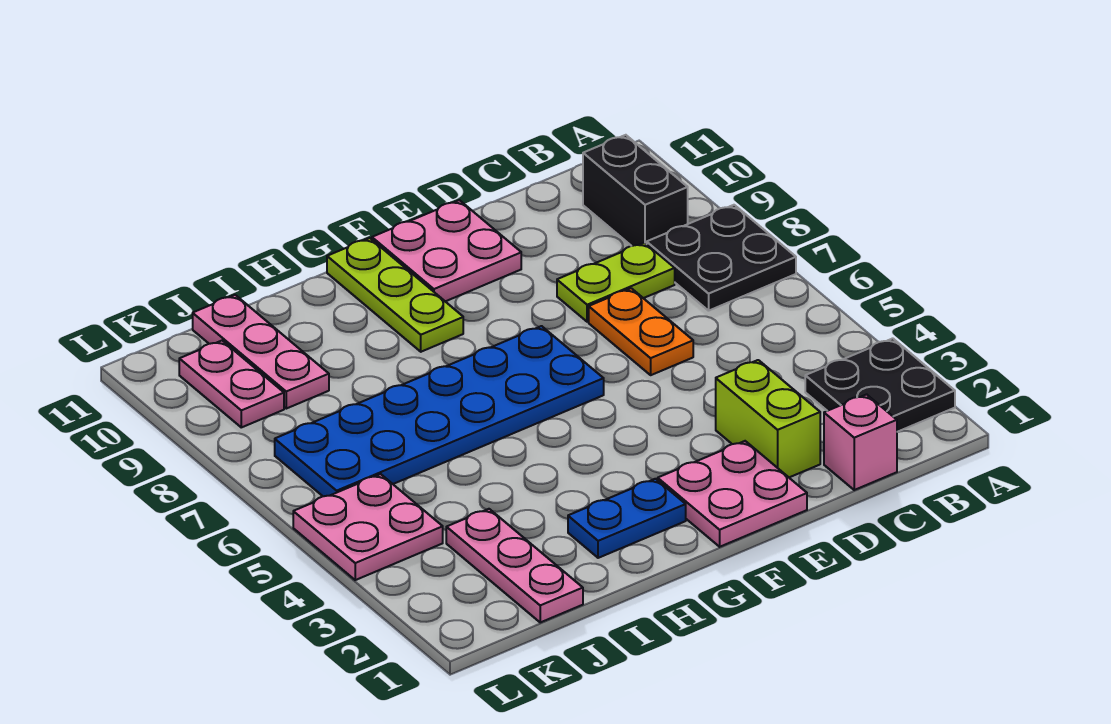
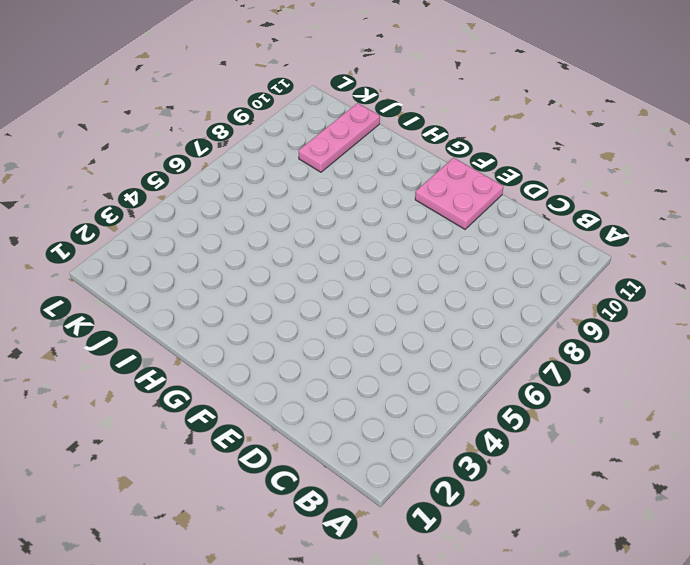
none -> black plate A2:B3 level 1
none -> black plate A7:B8 level 1
none -> black brick B9:B10 level 1

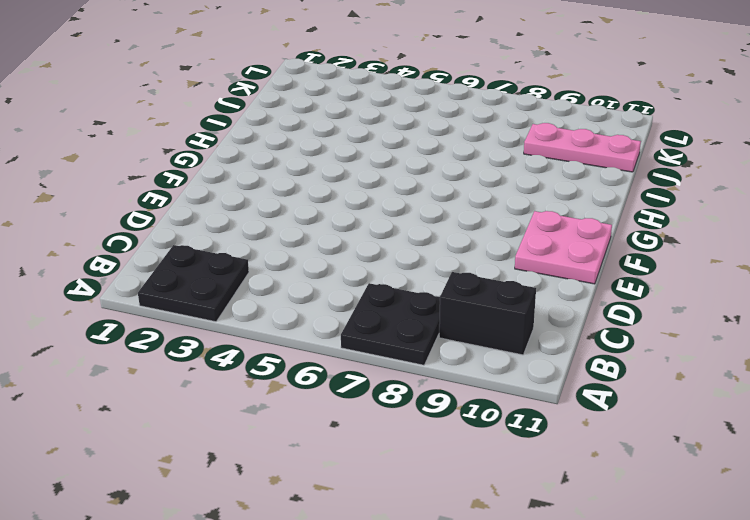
none -> pink brick C1 level 1
none -> lime plate C8:D8 level 1
none -> lime brick D2:D3 level 1

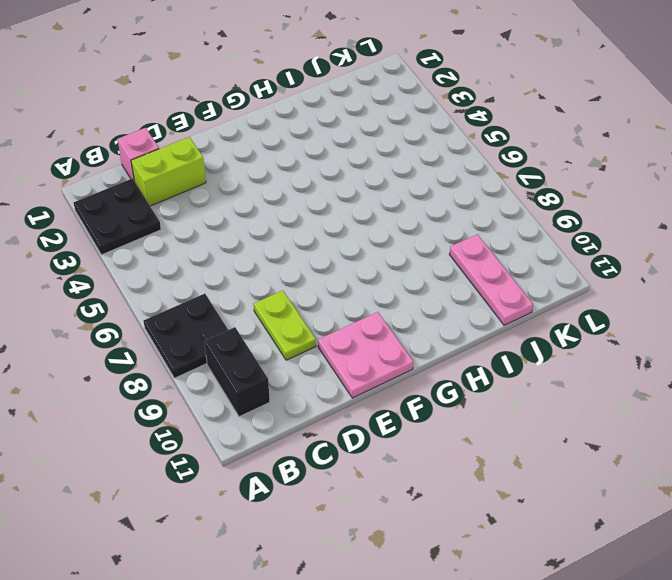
lime brick C2:D2 level 1 -> lime brick D2:D3 level 1
lime plate D8:D9 level 1 -> lime plate C8:D8 level 1
none -> orange plate D6:D7 level 1
none -> pink plate E1:F2 level 1
none -> blue plate F6:K7 level 1

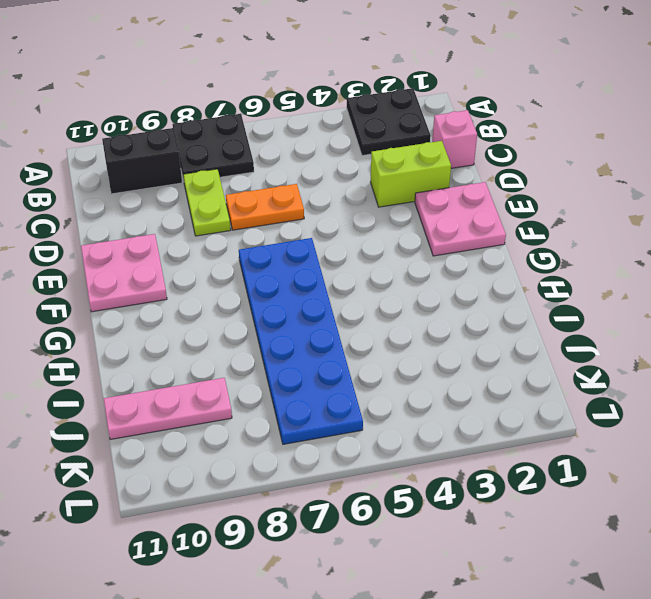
none -> blue plate G2:H2 level 1
none -> lime plate G9:G11 level 1
none -> pink plate J1:J3 level 1

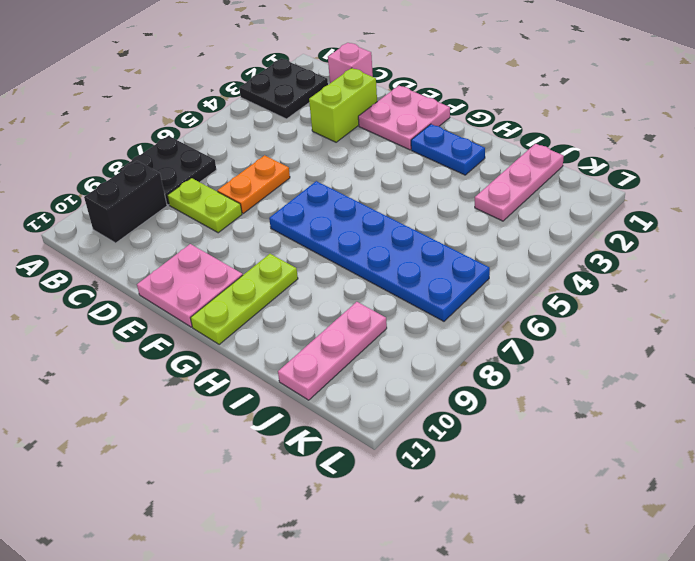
none -> pink plate K4:L5 level 1
none -> pink plate K9:K10 level 1

